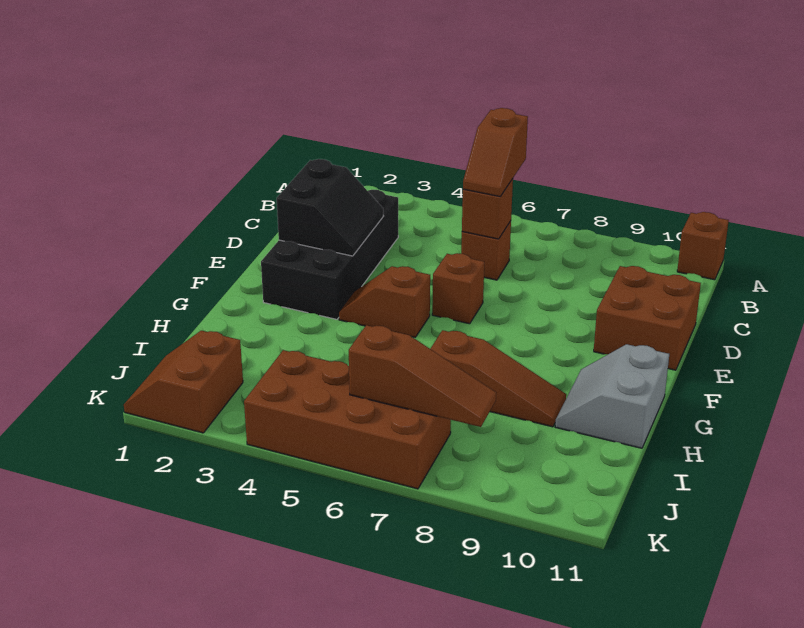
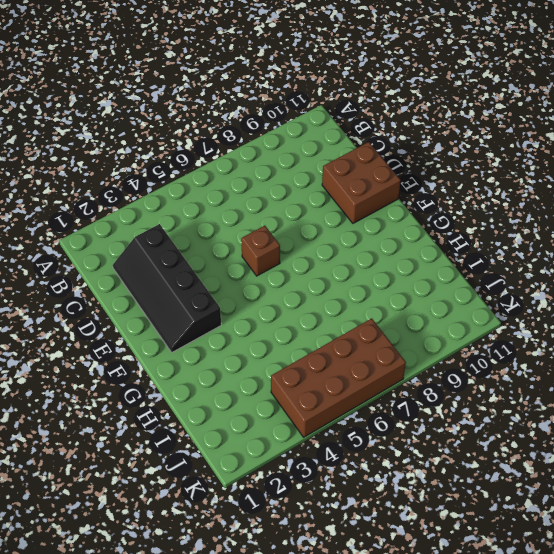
black slope C2:F3 level 1 top 3 -> black brick C2:F3 level 1
none -> brown brick A11 level 1
none -> brown brick C6 level 1
none -> brown slope F4:F5 level 1 top 5

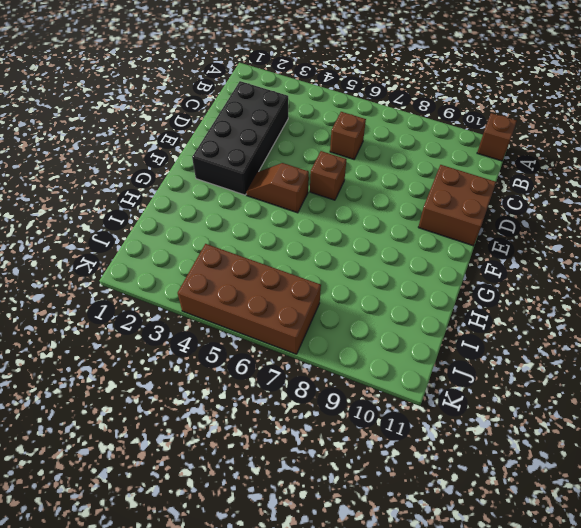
none -> grey slope G10:H11 level 1 top 11
none -> brown slope H7:H9 level 1 top 7
none -> brown slope J1:K2 level 1 top 2

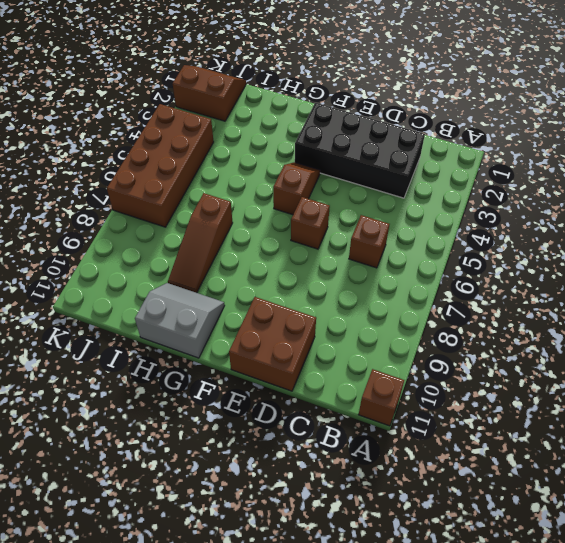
none -> brown brick C6 level 2
none -> black slope D2:E3 level 2 top 2
none -> brown slope J6:J8 level 2 top 6

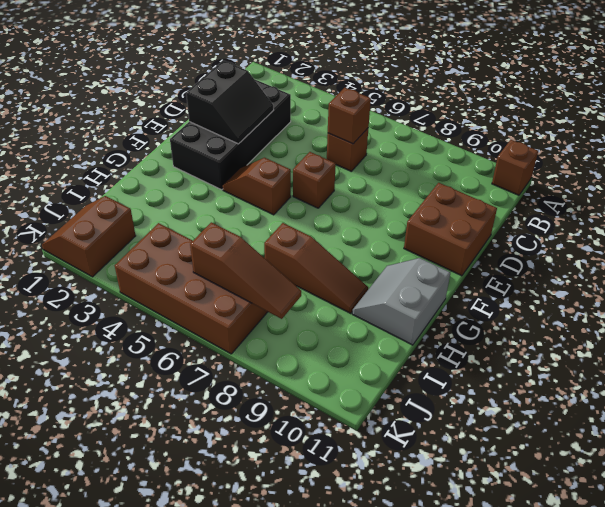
none -> brown slope B6:C6 level 3 top B

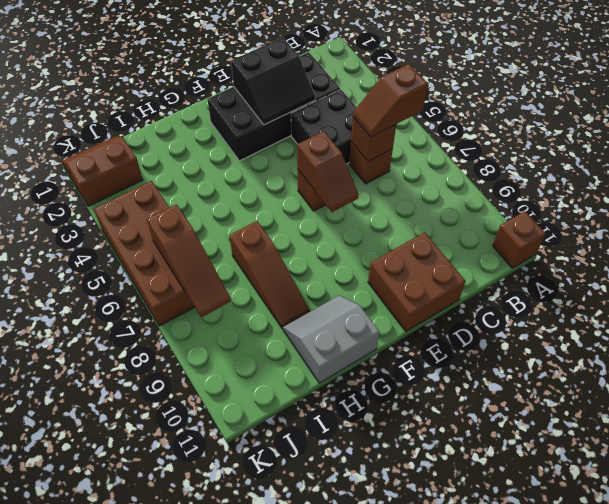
black brick C4:D5 level 1 -> none
brown slope E6:E7 level 2 top 6 -> brown slope F4:F5 level 1 top 5

